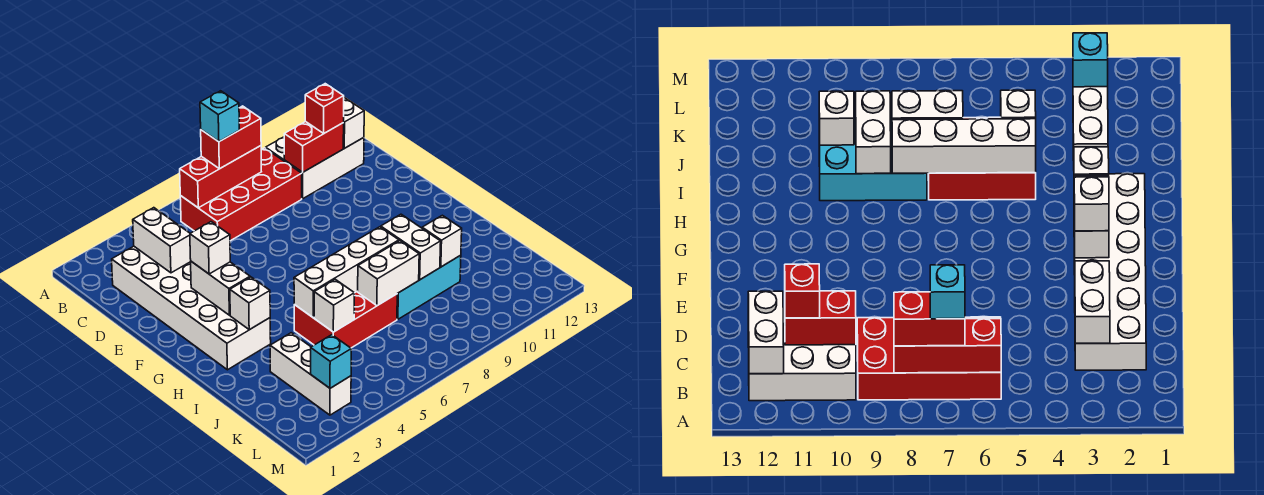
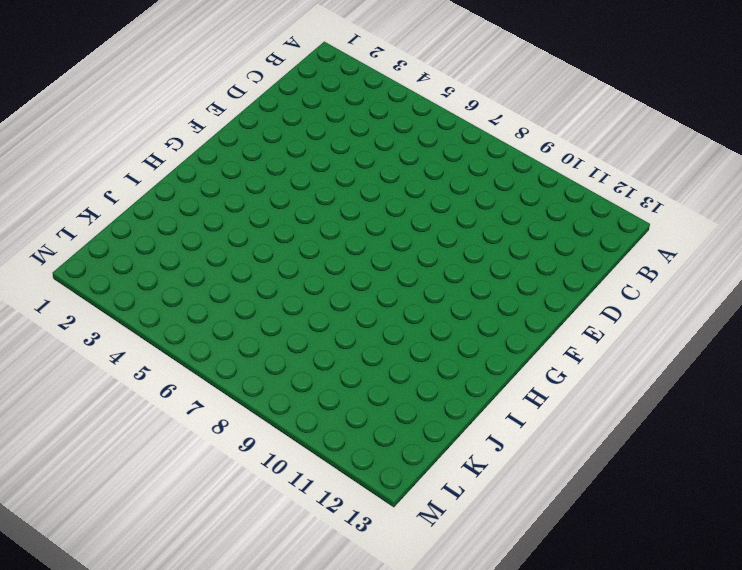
none -> red brick B6:C9 level 1
none -> white brick B10:C12 level 1
none -> white brick C2:H3 level 1

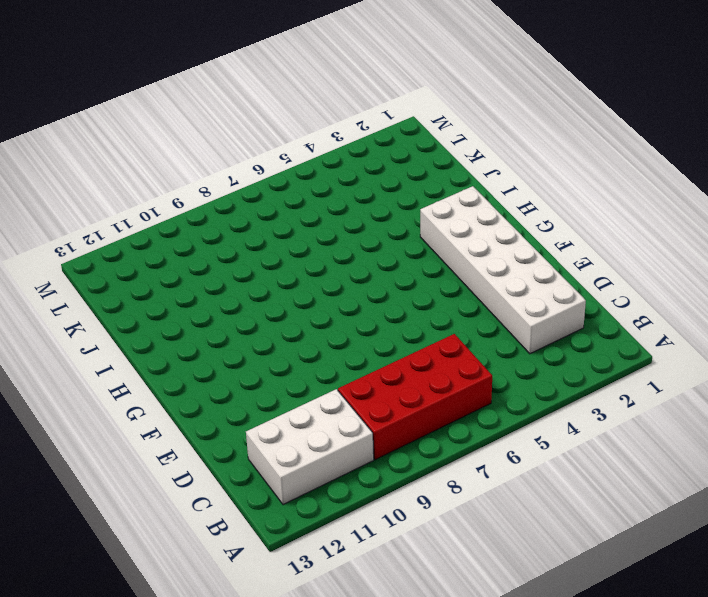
none -> red brick I5:J7 level 1
none -> cyan brick I8:J10 level 1
none -> white brick J3:L3 level 1

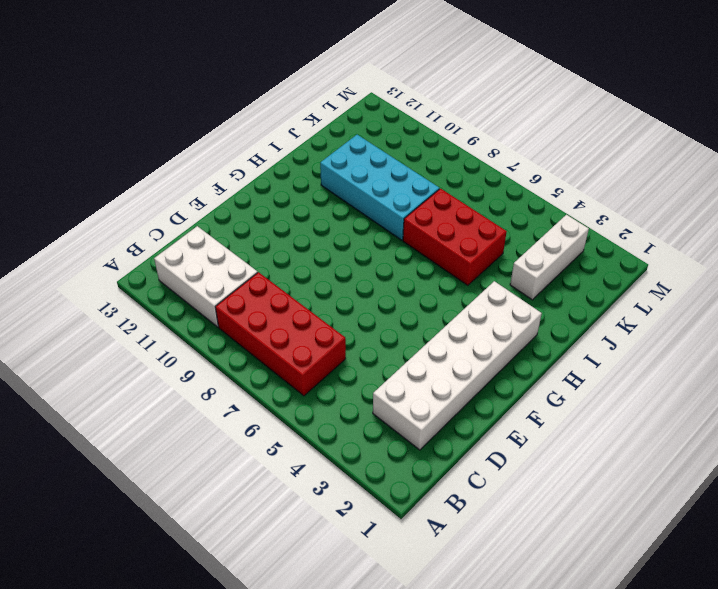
cyan brick I8:J11 level 1 -> cyan brick I8:J10 level 1
none -> red brick B6:B8 level 2
none -> white brick B12:C12 level 2
none -> white brick C3:D3 level 2

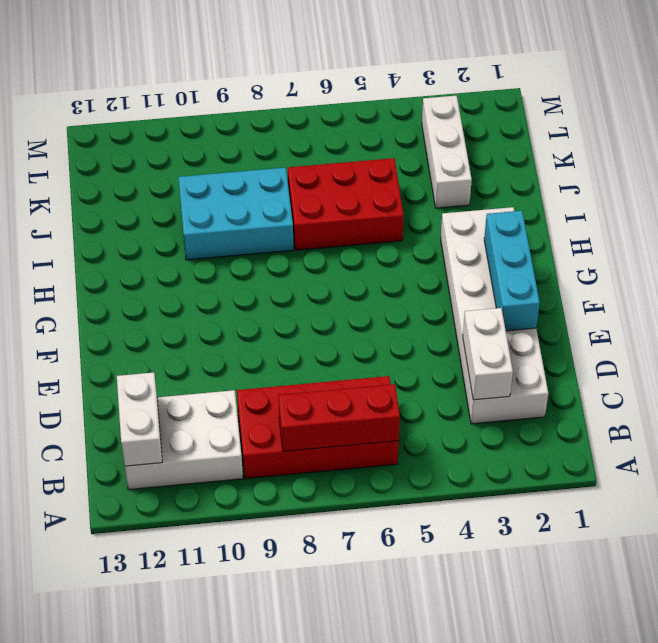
cyan brick E2:G2 level 2 -> none
none -> red brick C10:C11 level 2
none -> white brick F3:G3 level 2
none -> white brick H3 level 2

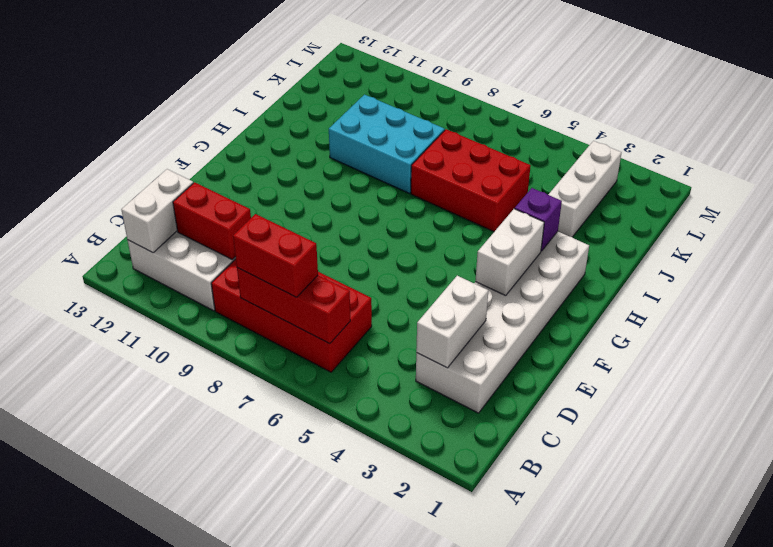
purple brick H3 level 2 -> white brick H3 level 2
none -> white brick I5:I8 level 2
none -> white brick I9:J9 level 2
none -> white brick J5 level 2

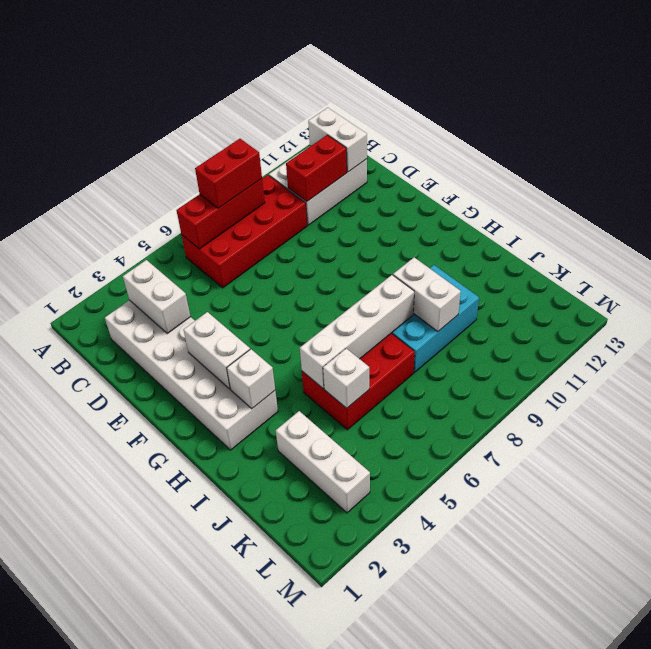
none -> white brick J7:J8 level 2
none -> white brick J10 level 2
none -> cyan brick L3 level 2

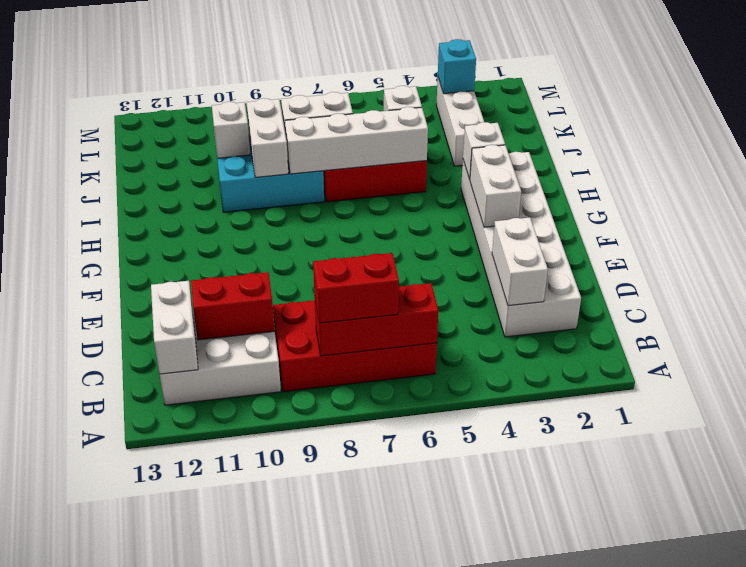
none -> red brick C11 level 3
none -> white brick F3 level 3
none -> cyan brick B7 level 4

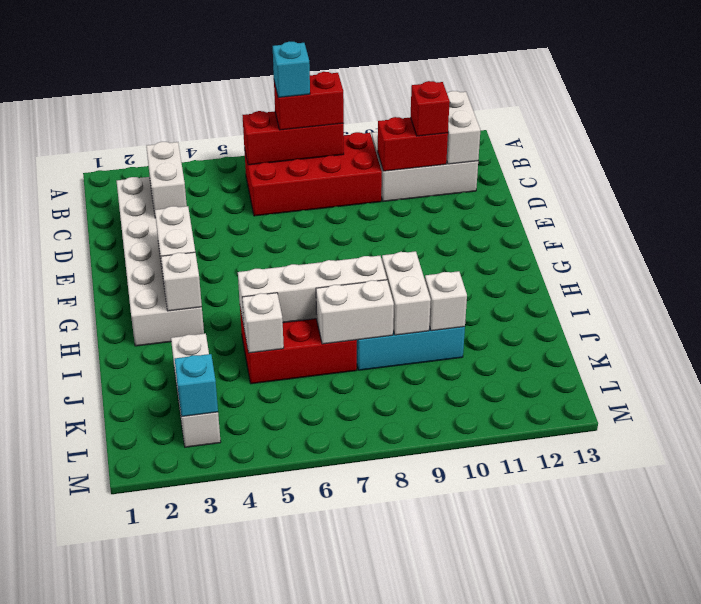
none -> white brick F3 level 3

